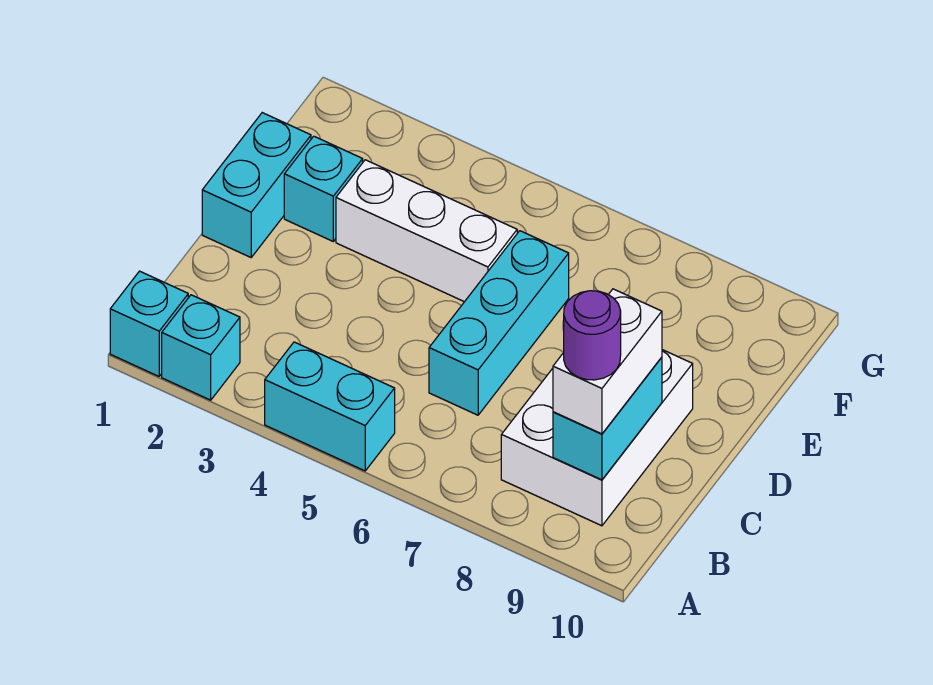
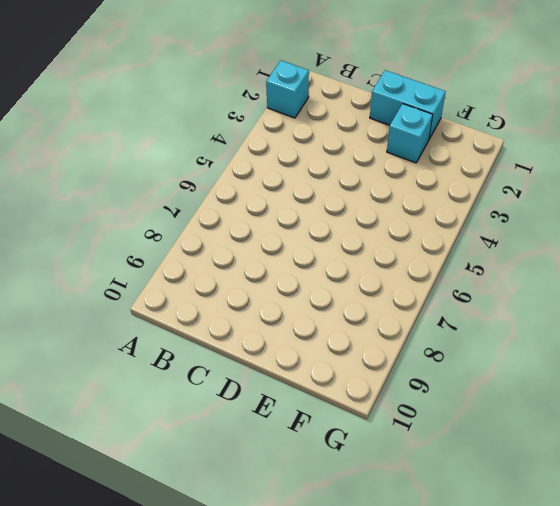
none -> cyan brick A1 level 1
none -> cyan brick A4:A5 level 1

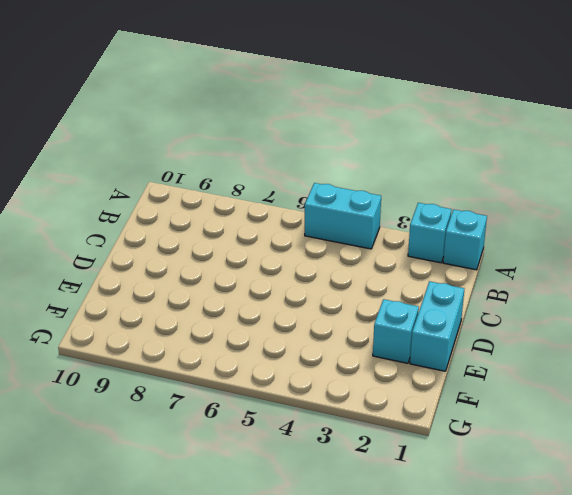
none -> white brick B8:D9 level 1
none -> cyan brick C6:E6 level 1

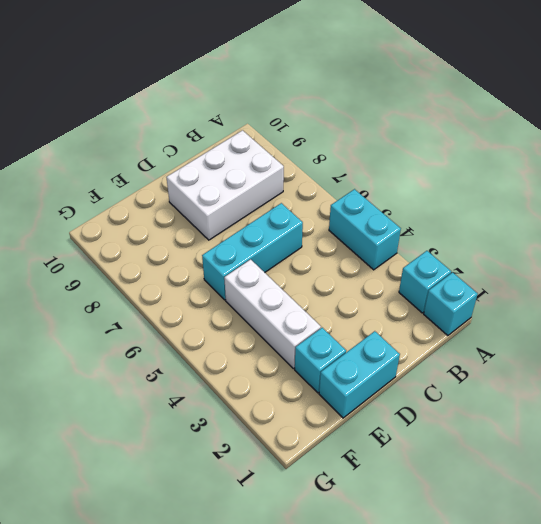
none -> cyan brick B9:C9 level 2
none -> white brick B9:C9 level 3

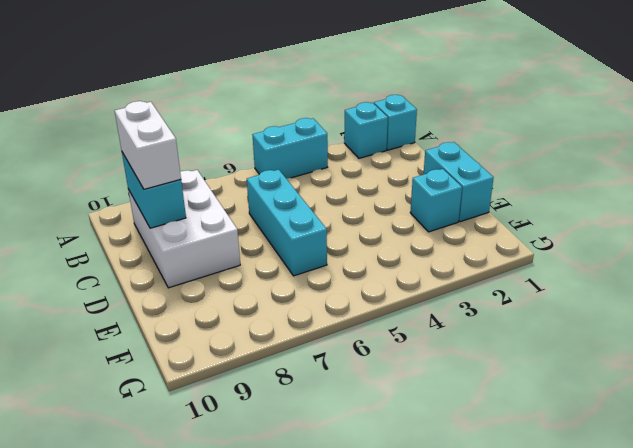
none -> white brick E3:E5 level 1
none -> purple round brick B9 level 4

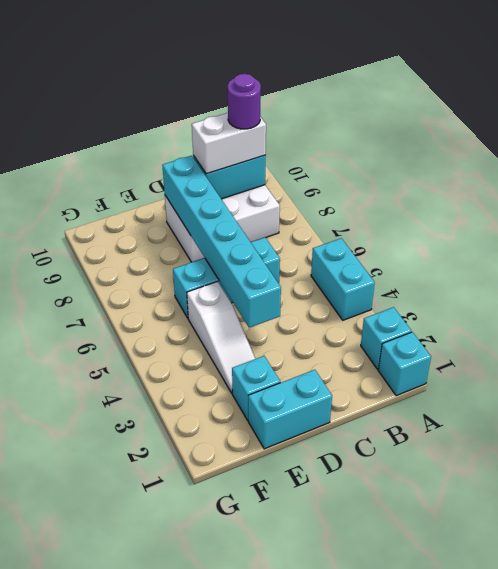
cyan brick D4:D9 level 2 -> none
white slope E3:E5 level 1 top 5 -> white brick E3:E5 level 1

